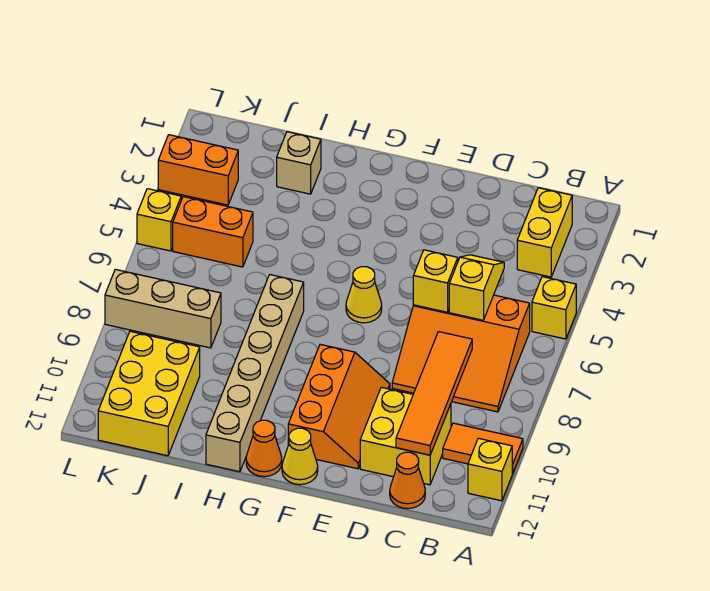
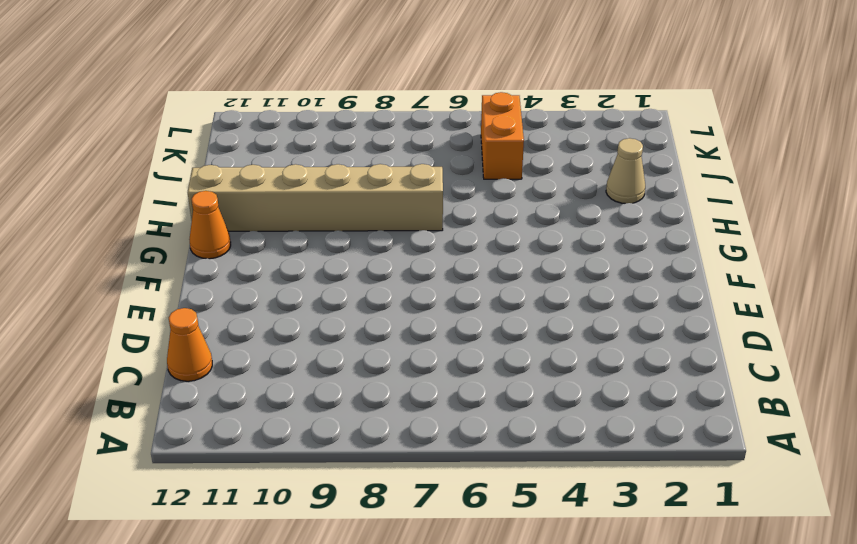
tan cone I2 level 1 -> tan brick I2 level 1
none -> yellow brick A5 level 1
none -> orange tile A10:B10 level 1
none -> yellow brick A11 level 1

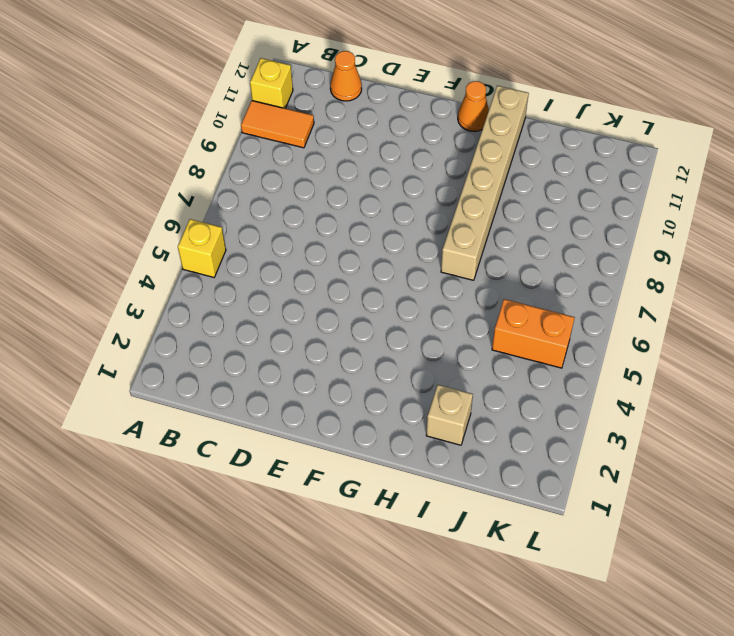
none -> yellow brick B2:B3 level 1
none -> orange slope B6:D8 level 1 top 6
none -> yellow brick C10:D11 level 1

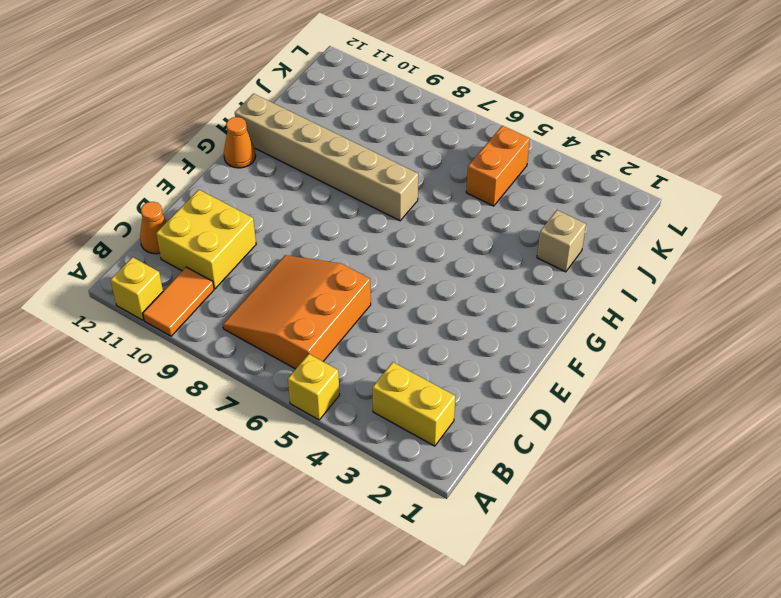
none -> orange slope E9:F11 level 1 top F
none -> yellow cone F6 level 1
none -> yellow cone F12 level 1

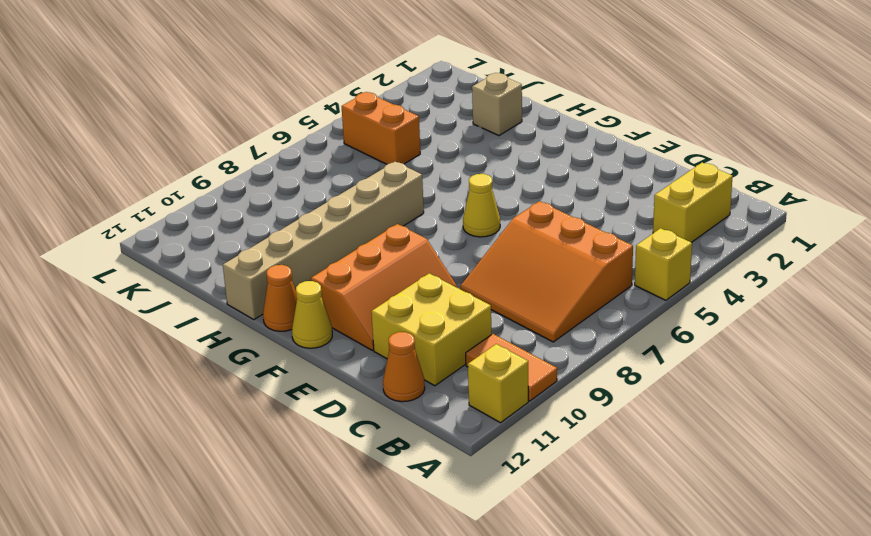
none -> tan brick J8:L8 level 1
none -> yellow brick J10:K12 level 1
none -> orange brick K3:L3 level 1

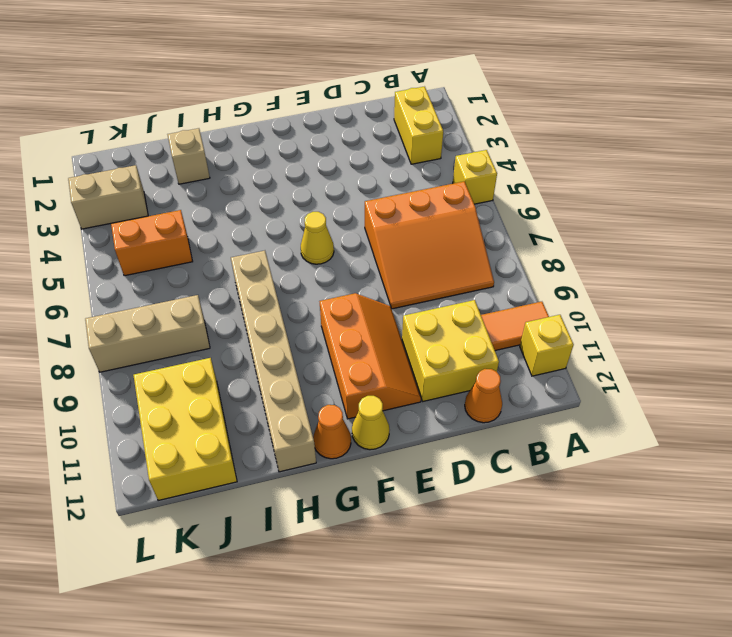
tan brick K3:L3 level 1 -> orange brick K3:L3 level 1
none -> yellow brick L5 level 1
none -> yellow slope C5:C6 level 2 top 6
none -> orange tile C8:C11 level 2

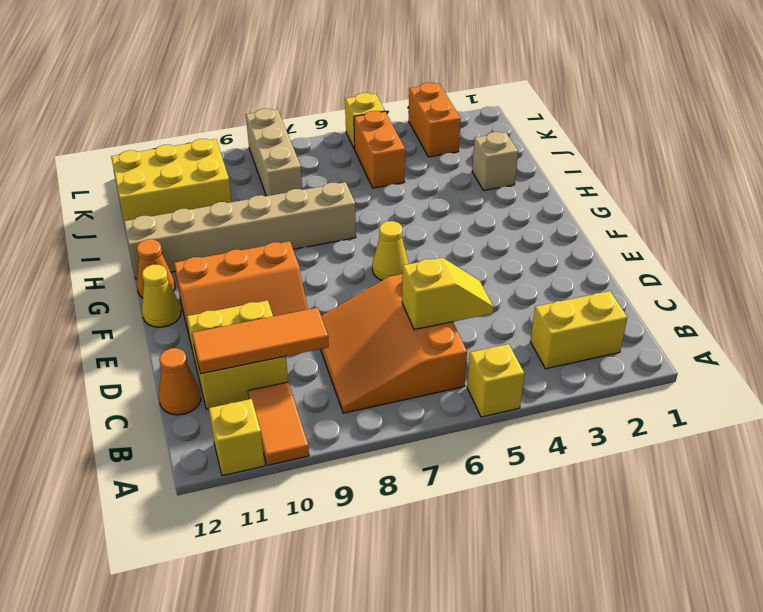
orange tile C9:C11 level 2 -> orange tile C8:C11 level 2
none -> yellow brick D6 level 2

